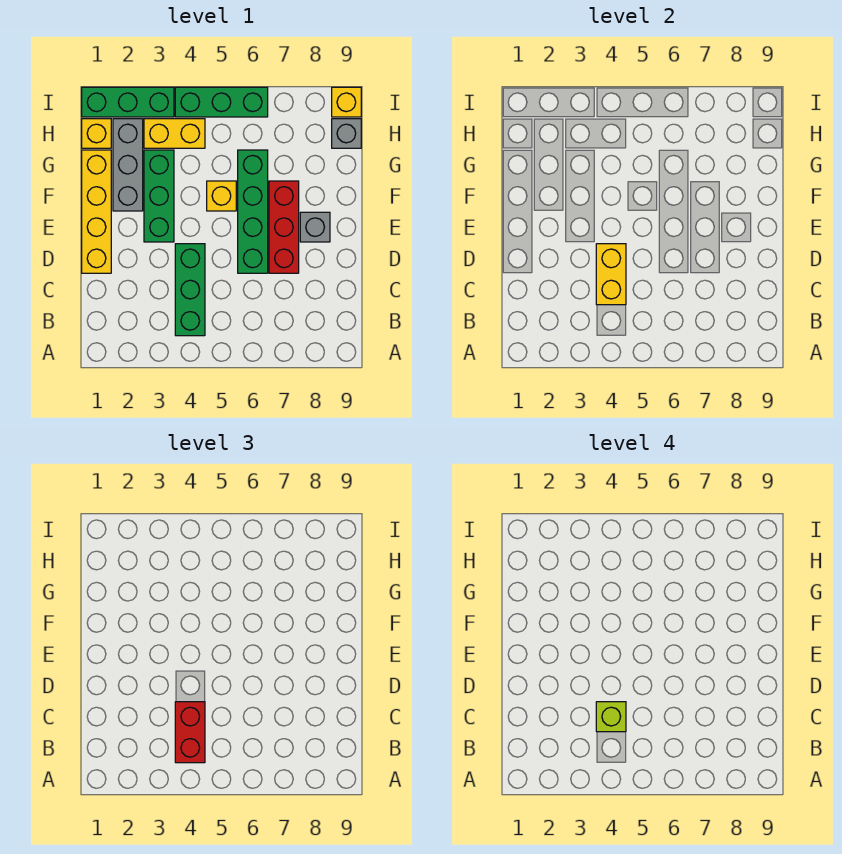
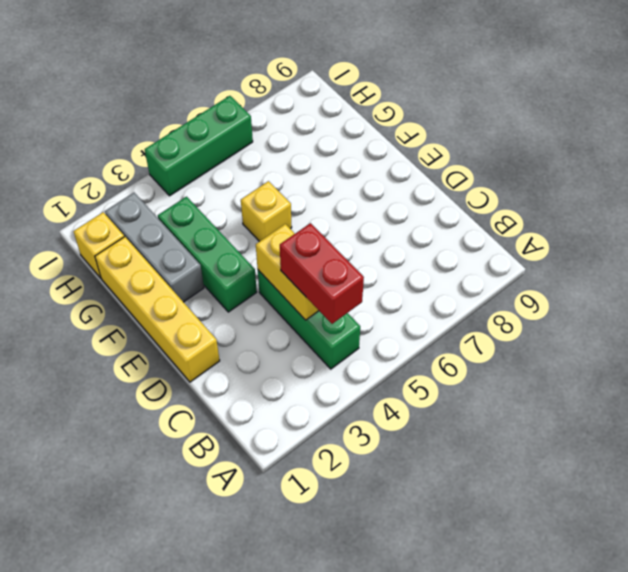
none -> green brick D6:G6 level 1
none -> red brick D7:F7 level 1
none -> grey brick E8 level 1

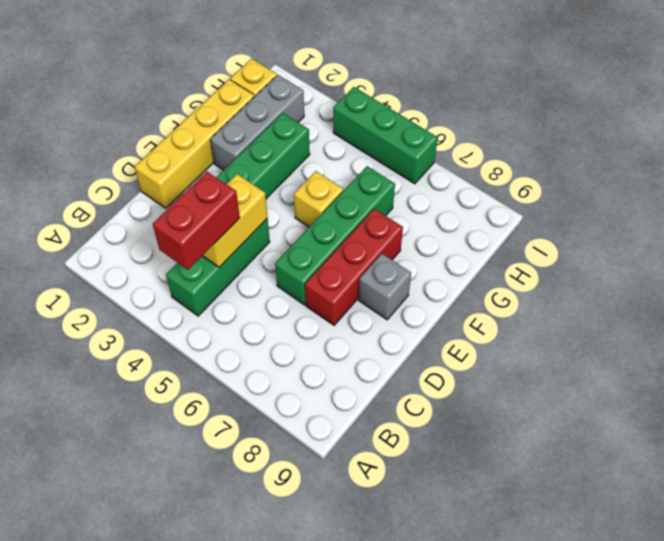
none -> yellow brick H3:H4 level 1
none -> grey brick H9 level 1
none -> green brick I1:I3 level 1

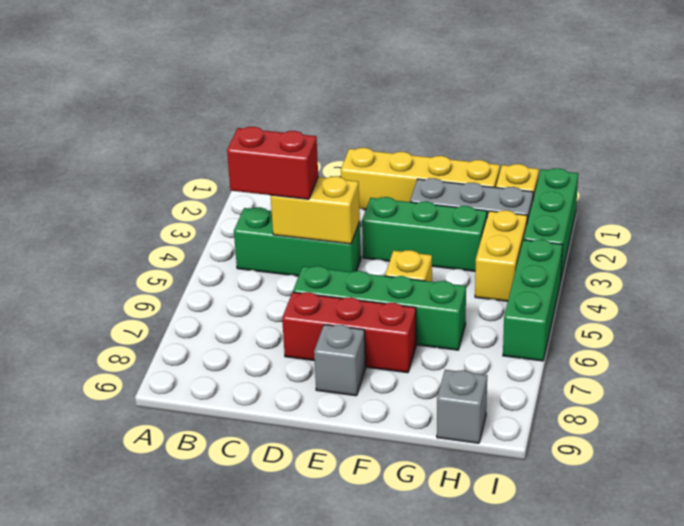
none -> yellow brick I9 level 1
none -> lime brick C4 level 4

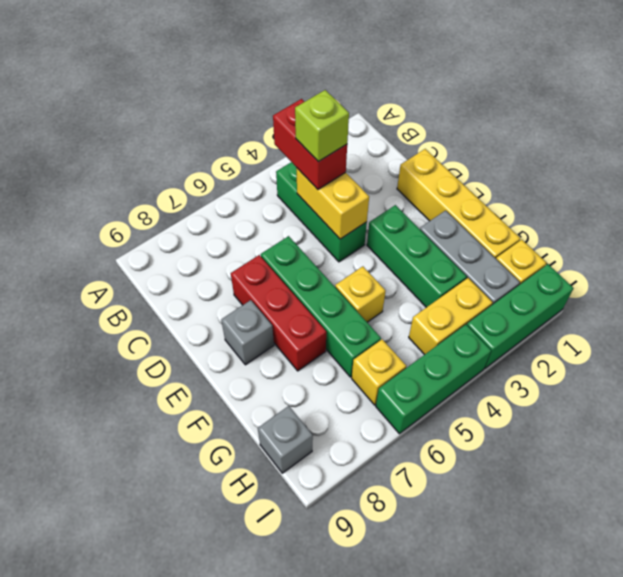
yellow brick H6 level 1 -> yellow brick I9 level 1

